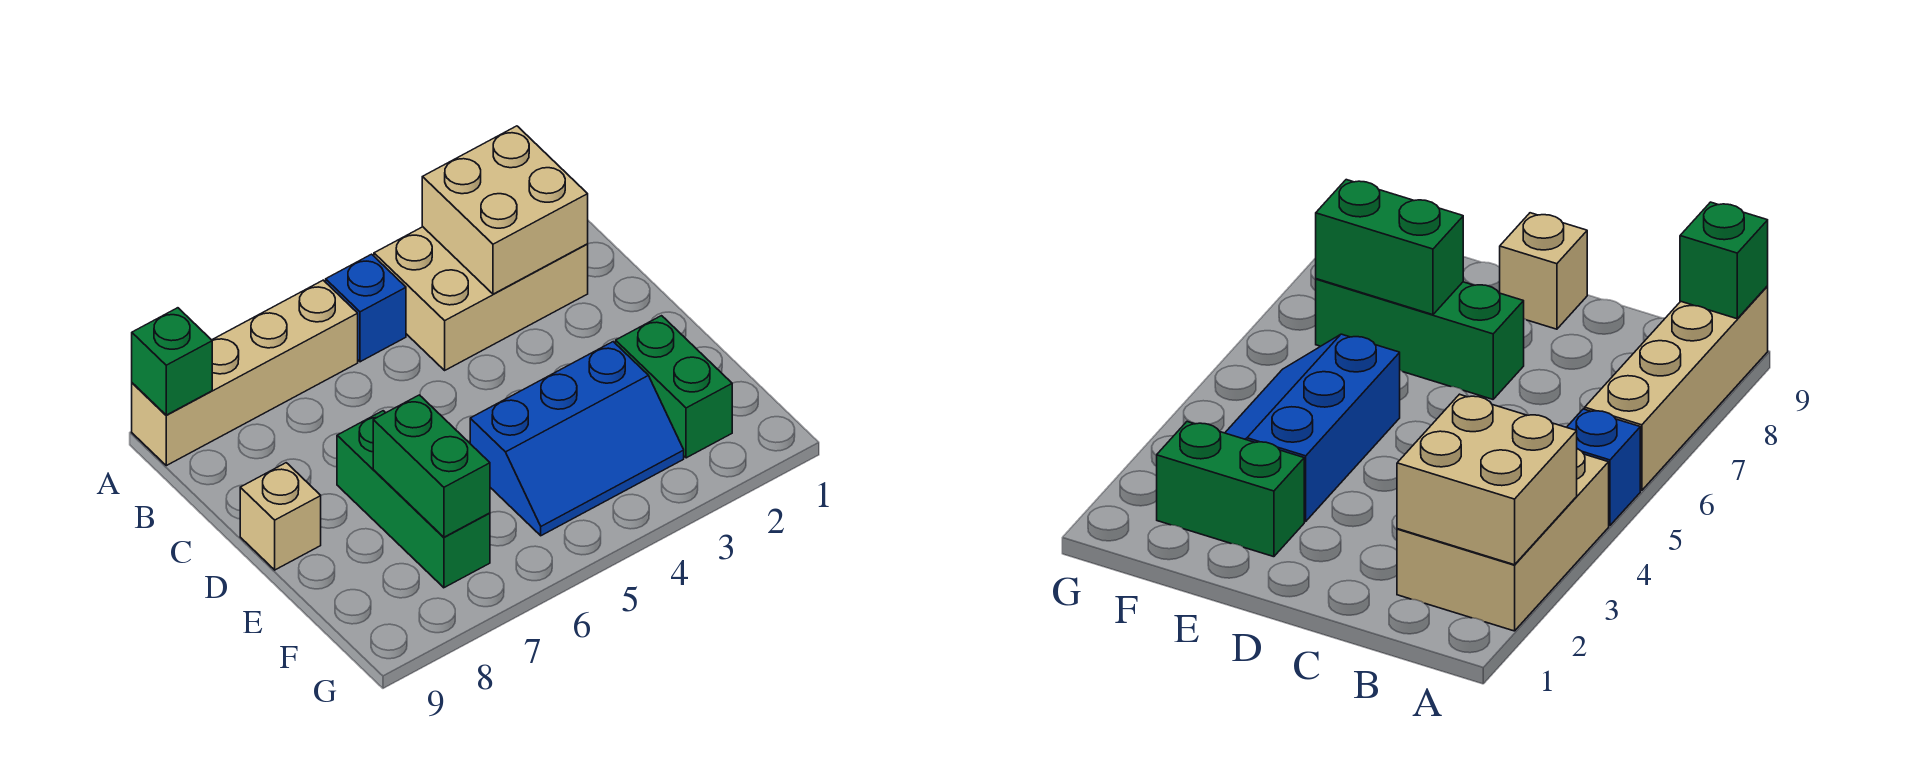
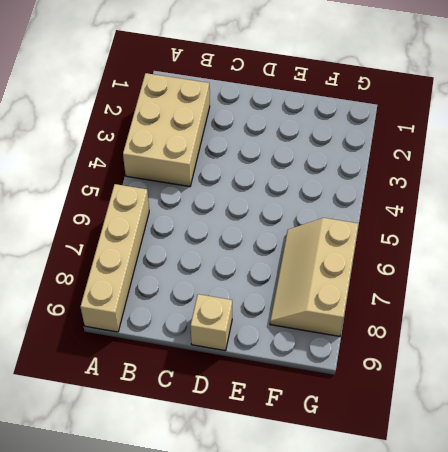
tan slope F6:G8 level 1 top G -> green brick D7:F7 level 1
none -> blue brick A5 level 1
none -> green brick E2:F2 level 1

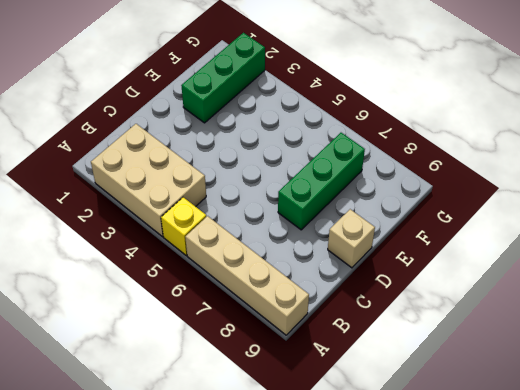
yellow brick A5 level 1 -> blue brick A5 level 1
green brick E2:G2 level 1 -> green brick E2:F2 level 1
none -> blue slope E3:F5 level 1 top E
none -> tan brick A2:B3 level 2

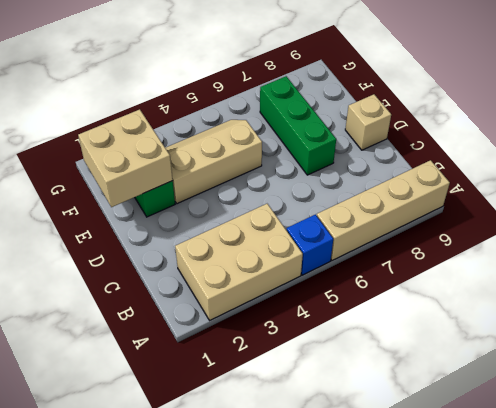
tan brick E1:F2 level 2 -> tan brick A2:B3 level 2
tan slope E3:F5 level 1 top E -> blue slope E3:F5 level 1 top E
none -> green brick A9 level 2
none -> green brick E7:F7 level 2

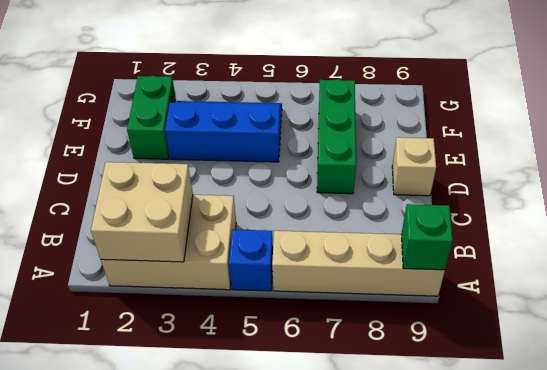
none -> green brick E7:F7 level 2

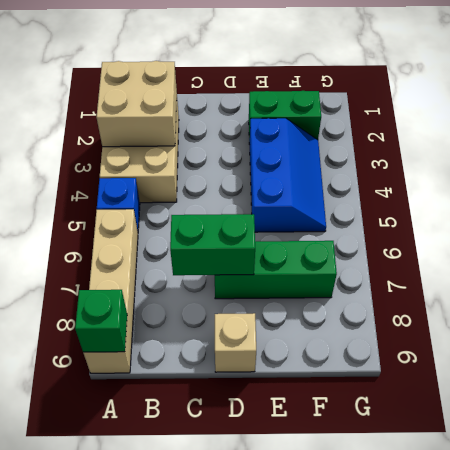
green brick C7:D7 level 2 -> green brick E7:F7 level 2

